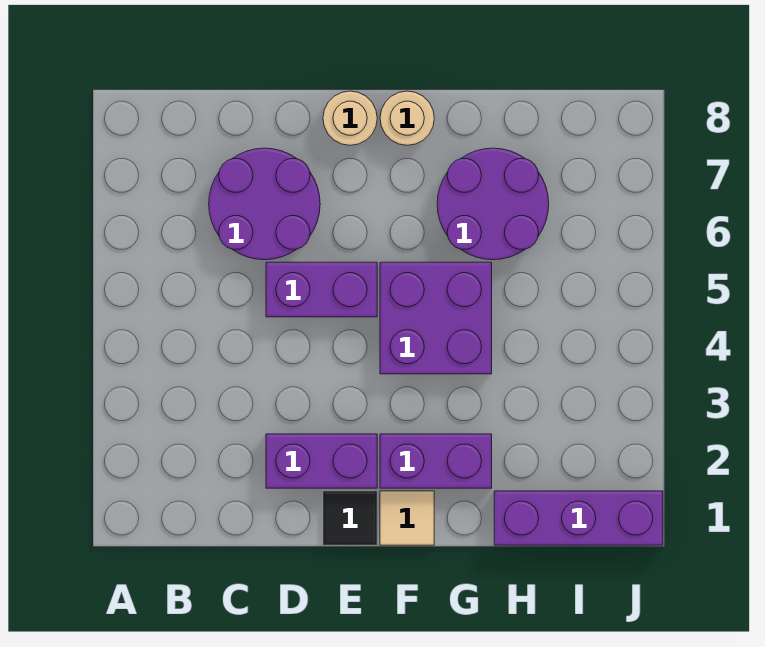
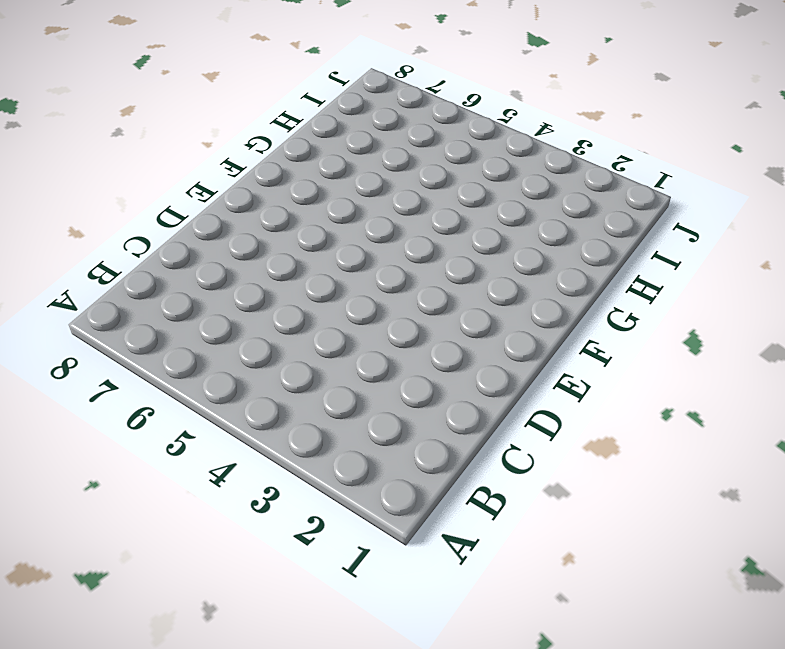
none -> purple round brick C6:D7 level 1
none -> purple brick D2:E2 level 1

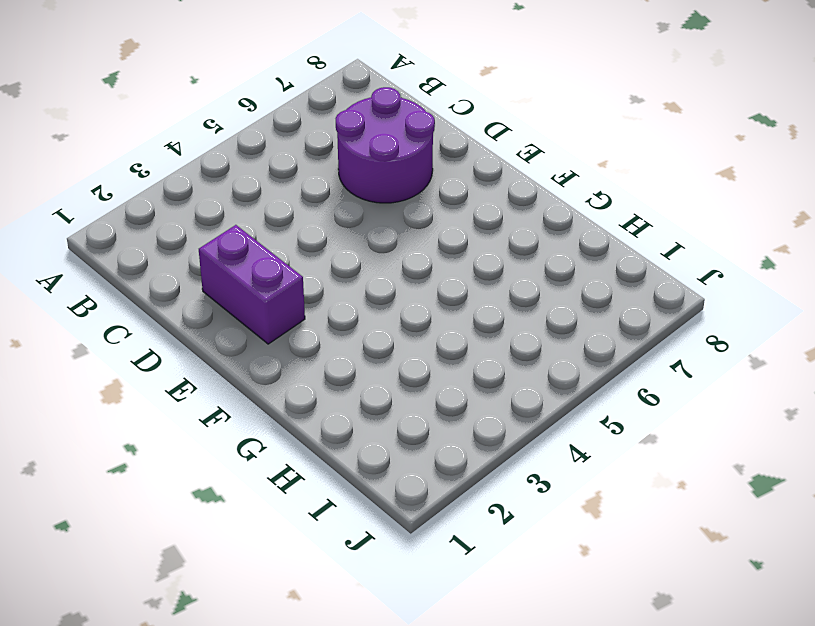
none -> purple brick D5:E5 level 1
none -> black tile E1 level 1

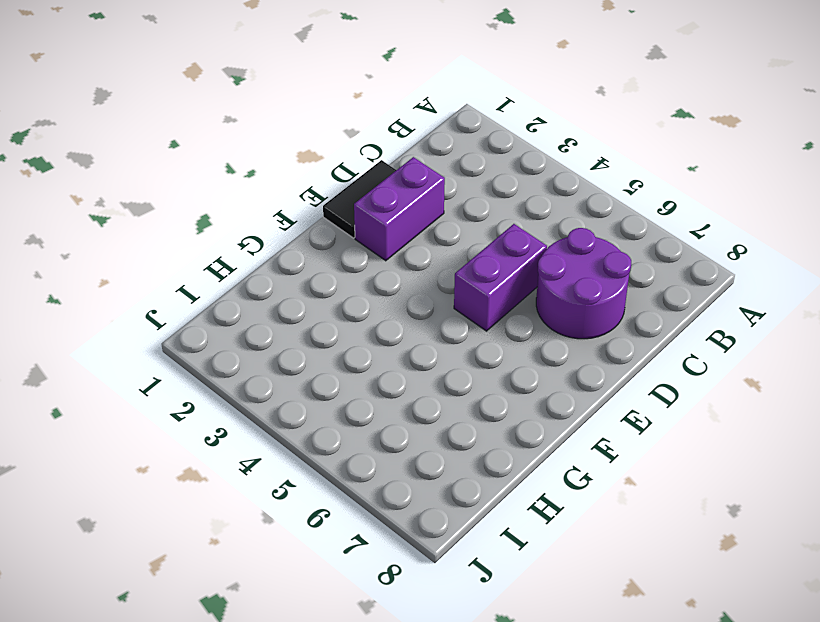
black tile D1:E1 level 1 -> black tile E1 level 1
none -> tan round brick E8 level 1
none -> tan tile F1 level 1

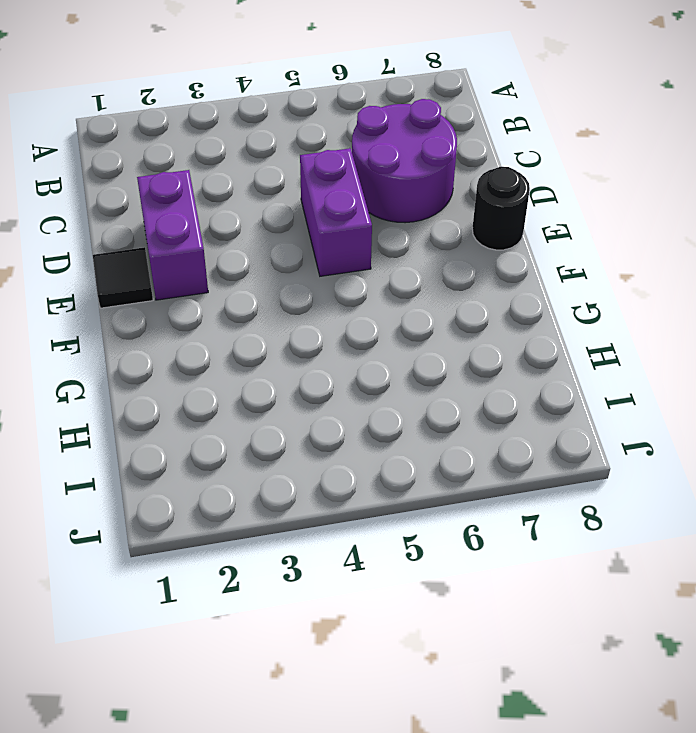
black round brick E8 level 1 -> tan round brick E8 level 1
none -> tan tile F1 level 1
none -> purple brick F2:G2 level 1

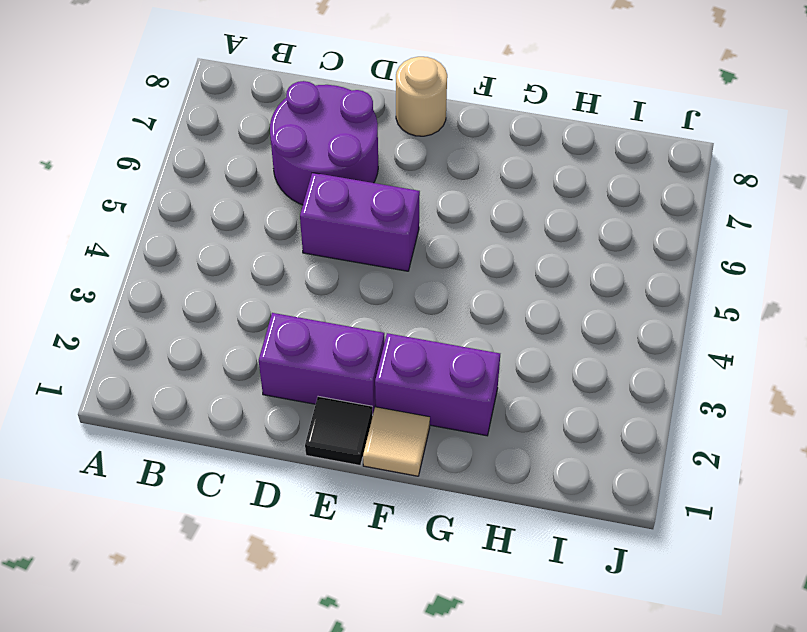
none -> purple brick F4:G5 level 1
none -> tan round brick F8 level 1

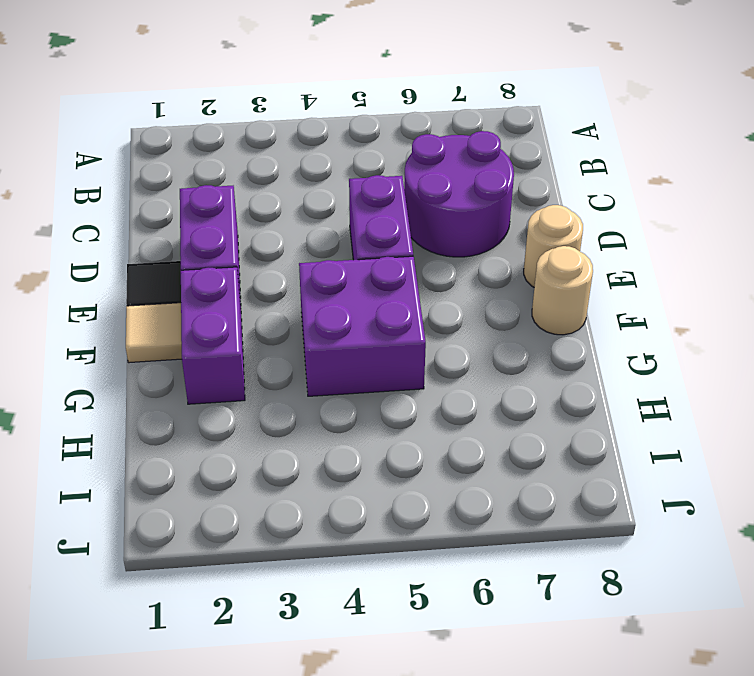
none -> purple round brick G6:H7 level 1
none -> purple brick H1:J1 level 1

